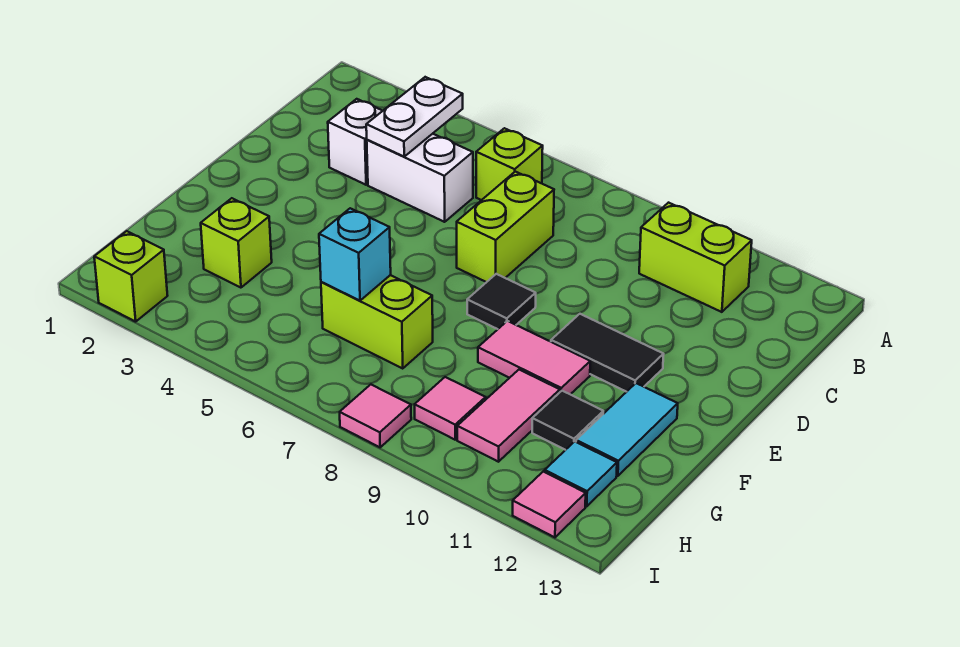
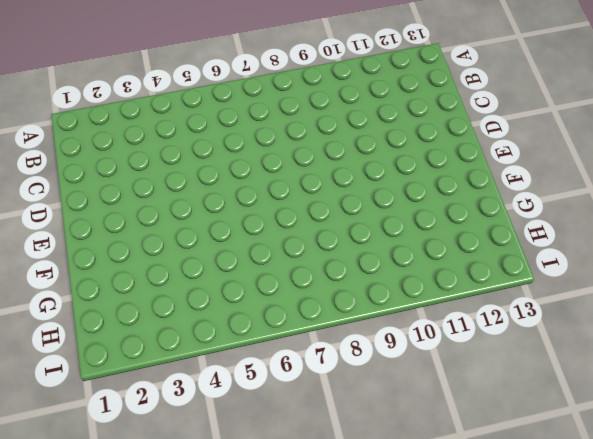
none -> lime brick B6 level 1
none -> lime brick B10:B11 level 1
none -> white brick C3 level 1

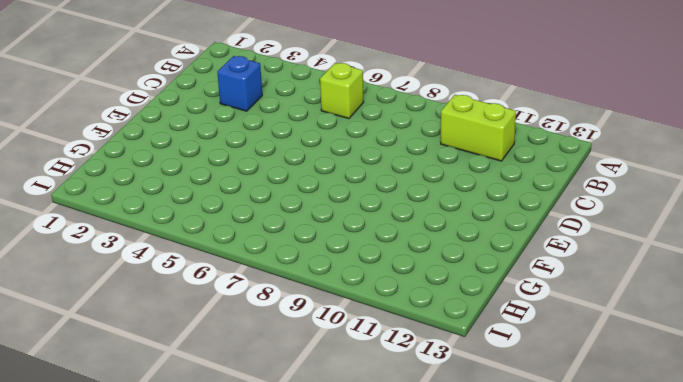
blue brick C3 level 1 -> white brick C3 level 1
none -> white brick C4:C5 level 1
none -> lime brick C7:D7 level 1
none -> black tile E8 level 1

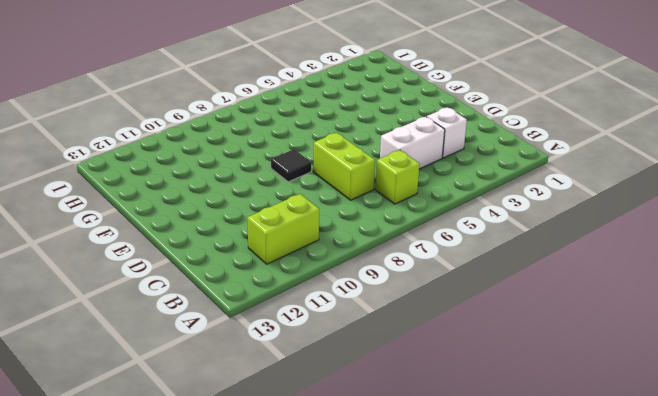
none -> black tile E10:E11 level 1
none -> pink tile F9:F10 level 1
none -> cyan tile F12:G12 level 1

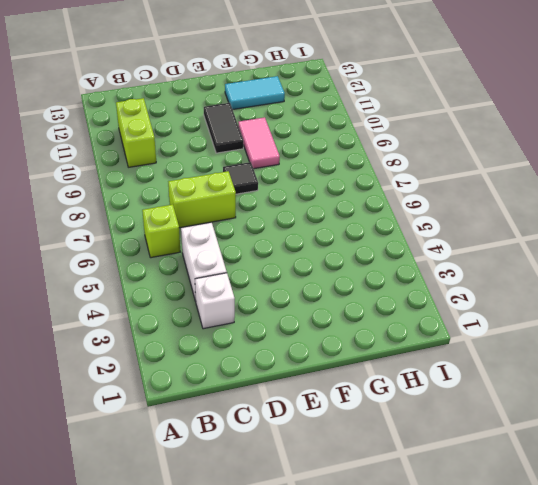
none -> lime brick G3 level 1
none -> lime brick G6:G7 level 1
none -> pink tile G10:H10 level 1

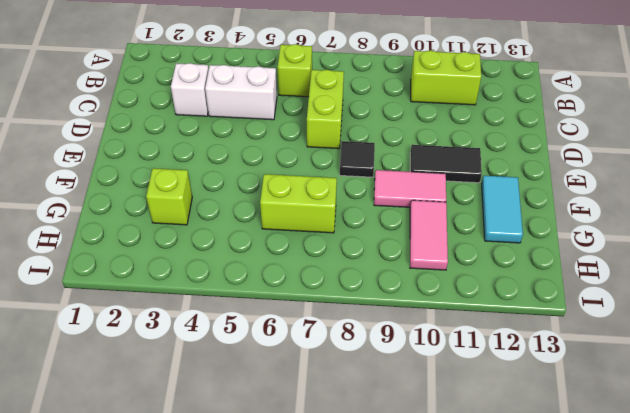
none -> black tile G11 level 1
none -> pink tile H9 level 1
none -> cyan tile H12 level 1

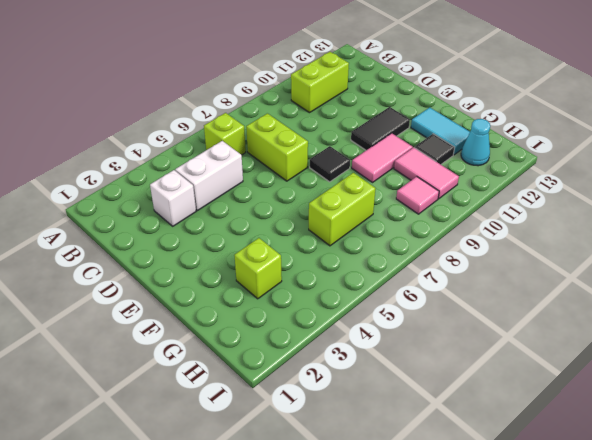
cyan cone H12 level 1 -> cyan tile H12 level 1
none -> lime brick I2 level 1
none -> pink tile I8 level 1
none -> pink tile I12 level 1

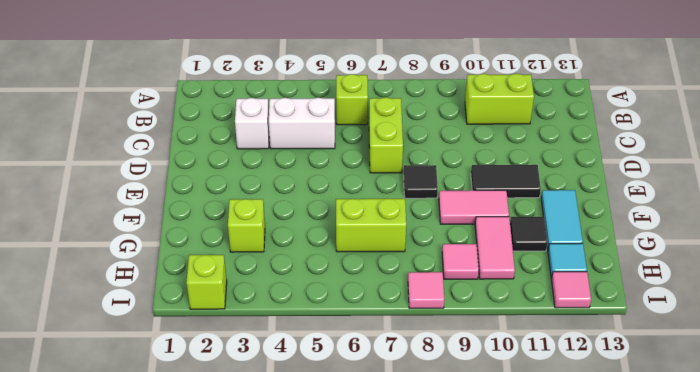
none -> white plate B4:C4 level 2
none -> cyan brick G6 level 2

